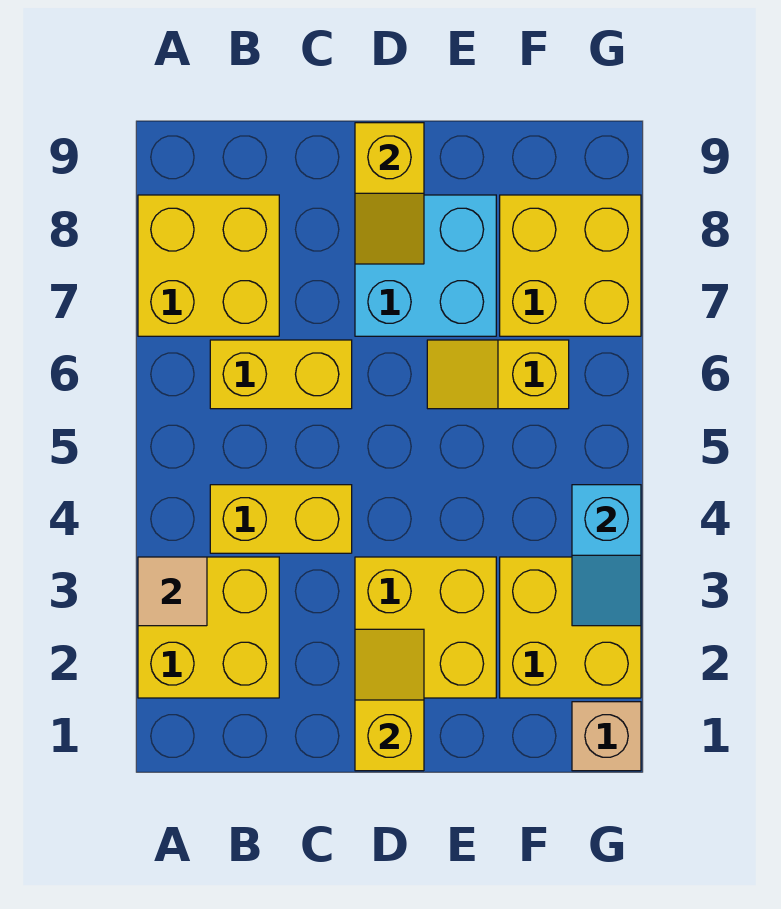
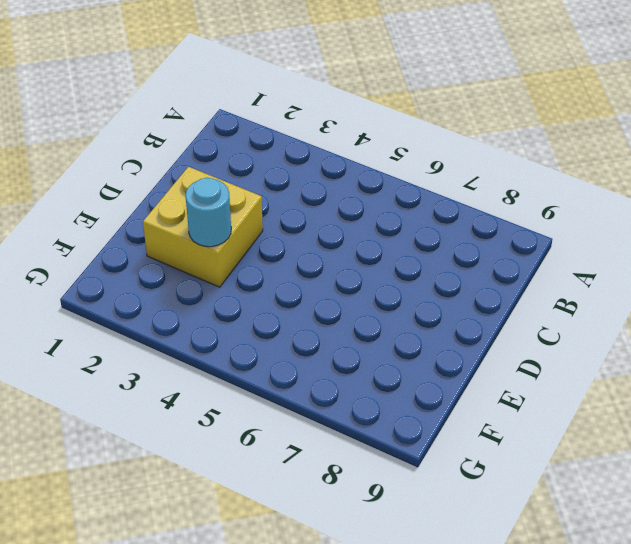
cyan round brick E3 level 2 -> none
none -> yellow brick A2:B3 level 1
none -> yellow brick A7:B8 level 1
none -> yellow brick B4:C4 level 1

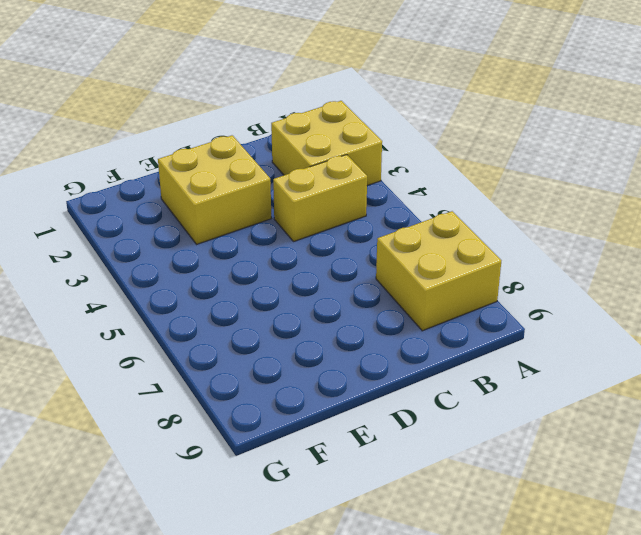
none -> yellow brick B6:C6 level 1
none -> cyan brick D7:E8 level 1
none -> yellow slope E6:F6 level 1 top F

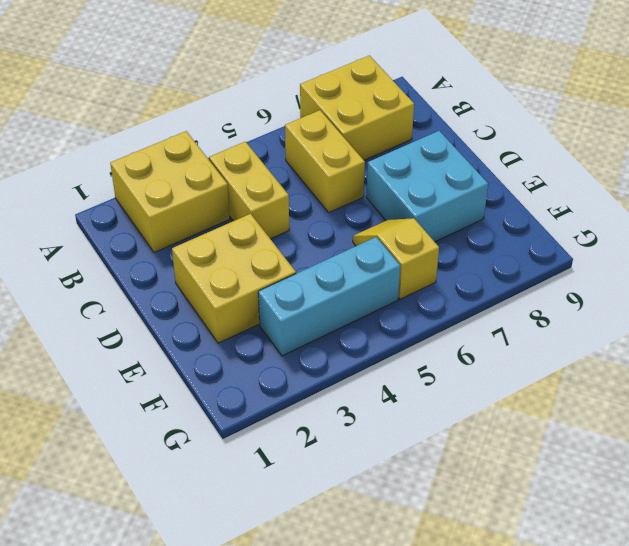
cyan brick F3:F5 level 1 -> yellow brick F2:G3 level 1
none -> yellow brick F7:G8 level 1
none -> tan brick G1 level 1
none -> tan tile A3 level 2

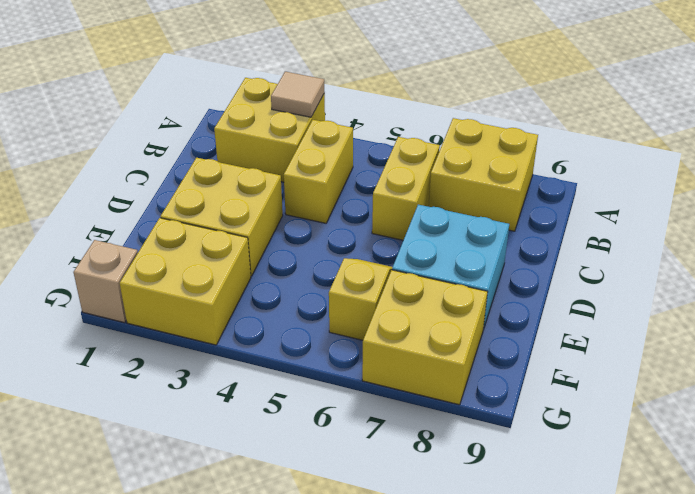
none -> yellow slope D1:D2 level 2 top 1
none -> yellow slope D8:D9 level 2 top 9
none -> cyan slope G3:G4 level 2 top 4

